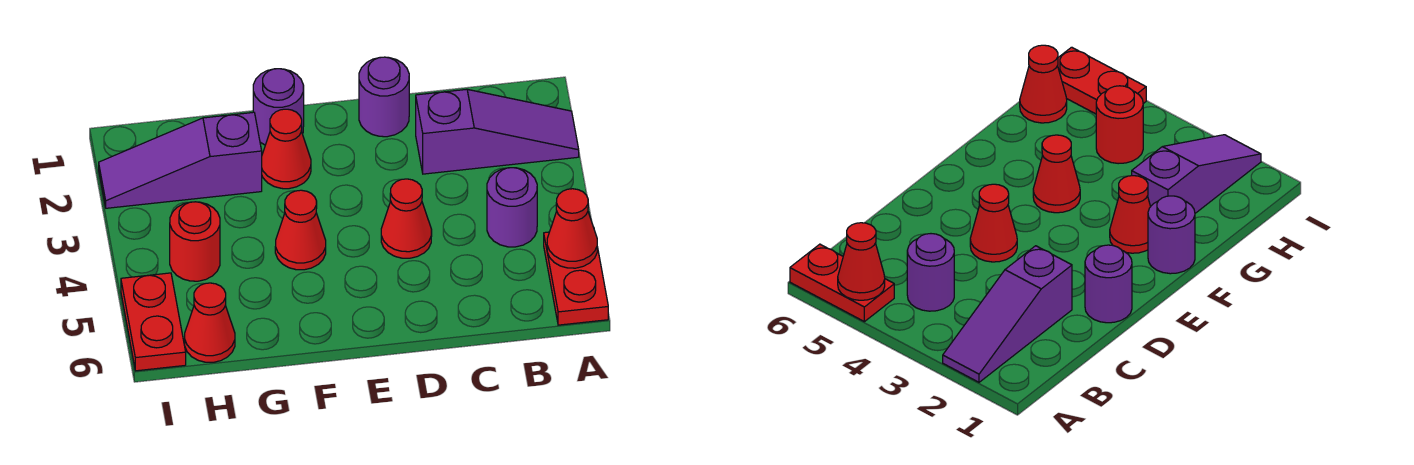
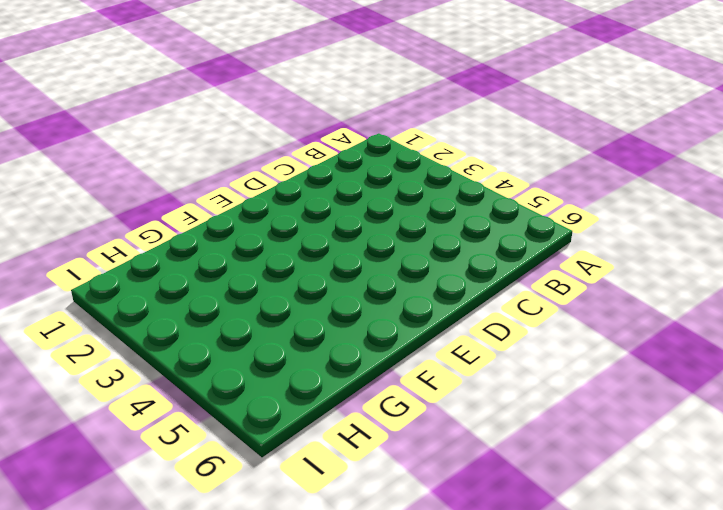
none -> purple slope A2:C2 level 1 top C
none -> red plate A5:A6 level 1
none -> purple round brick B4 level 1

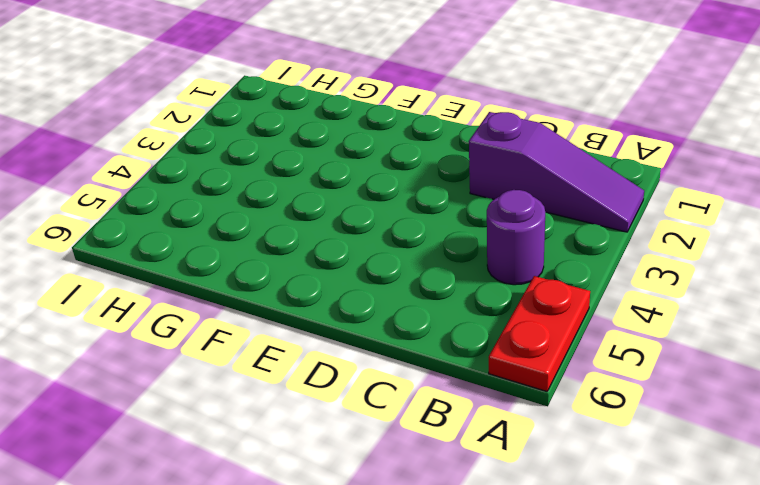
none -> purple round brick D1 level 1
none -> red cone D4 level 1
none -> purple round brick F1 level 1

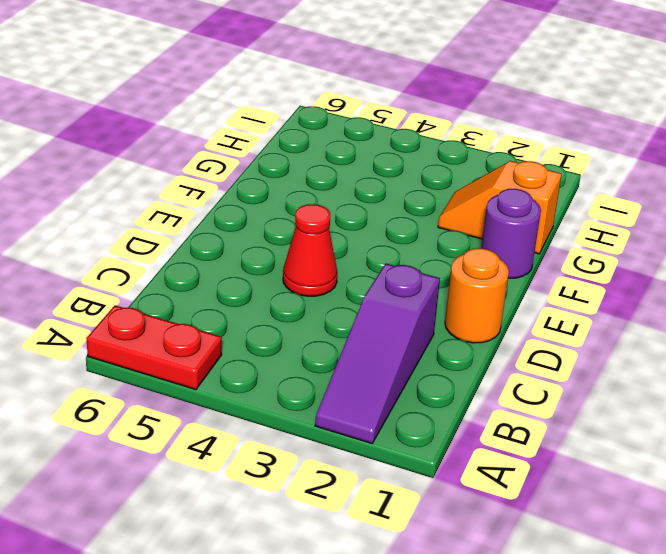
orange round brick D1 level 1 -> purple round brick D1 level 1
orange slope G1:G2 level 1 top 1 -> purple slope G2:I2 level 1 top G
none -> purple round brick B4 level 1
none -> red cone F2 level 1
none -> red cone F4 level 1

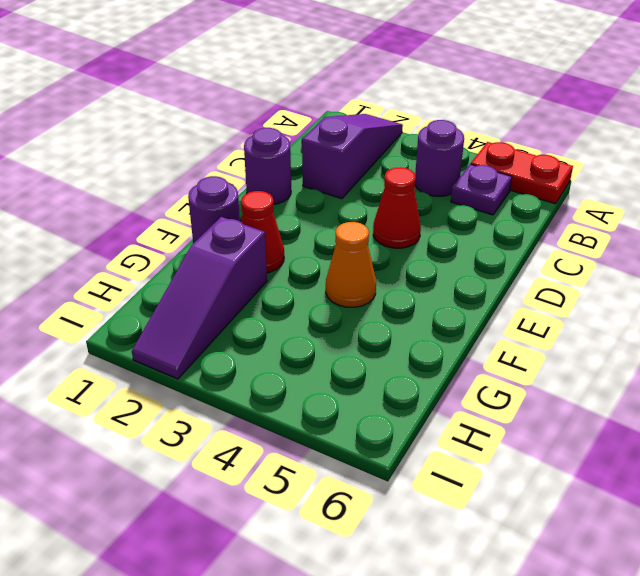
purple plate B5 level 1 -> none
orange cone F4 level 1 -> red cone F4 level 1
none -> red round brick H4 level 1
none -> red cone H6 level 1
none -> red plate I5:I6 level 1

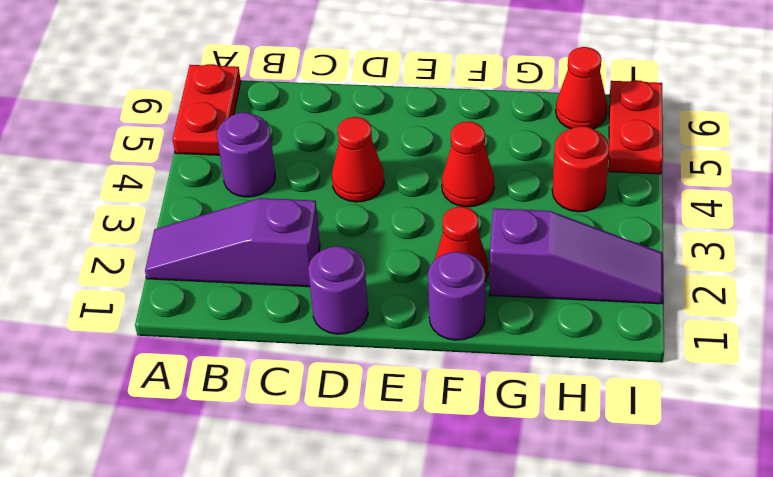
none -> red cone A5 level 2

